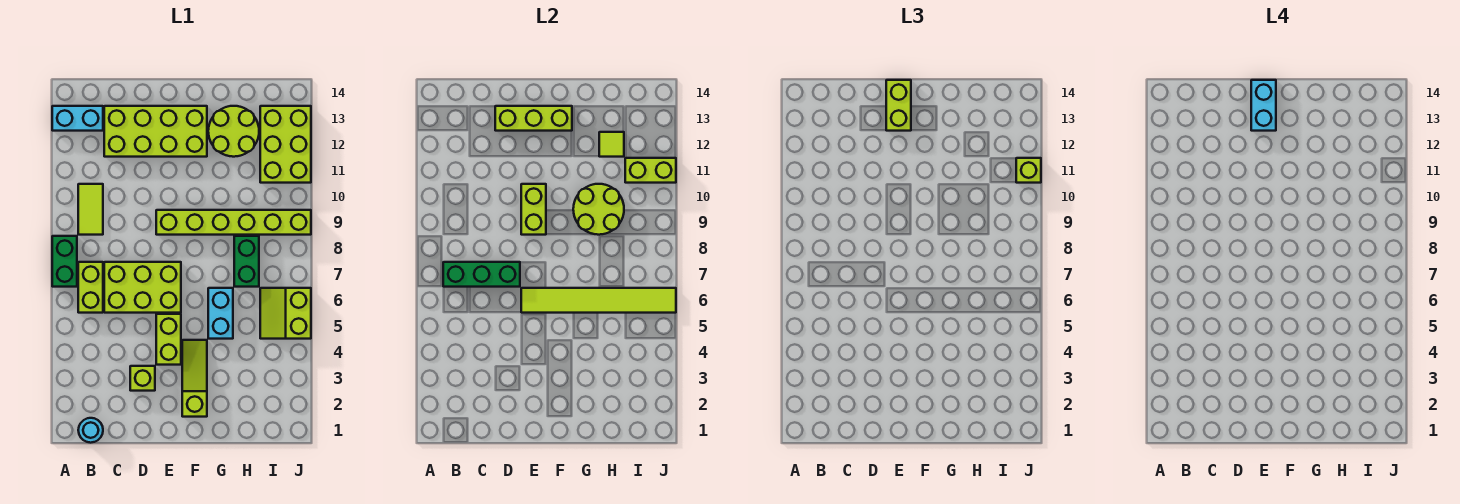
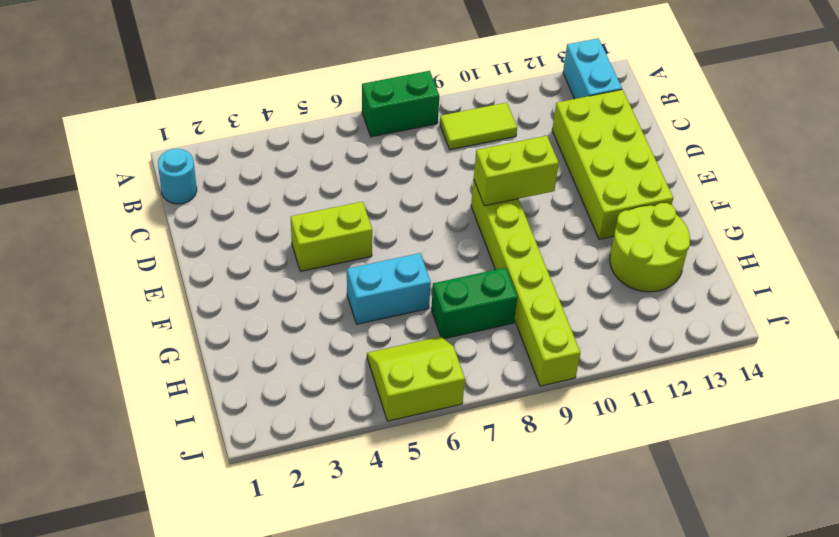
none -> lime brick B6:B7 level 1
none -> lime brick C6:E7 level 1
none -> lime brick D3 level 1

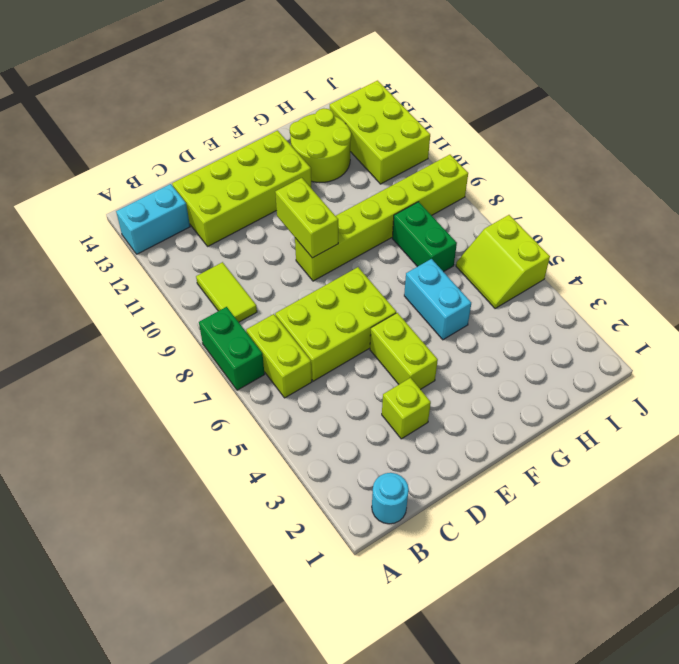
none -> lime slope F2:F4 level 1 top 2
none -> green brick B7:D7 level 2
none -> lime brick D13:F13 level 2

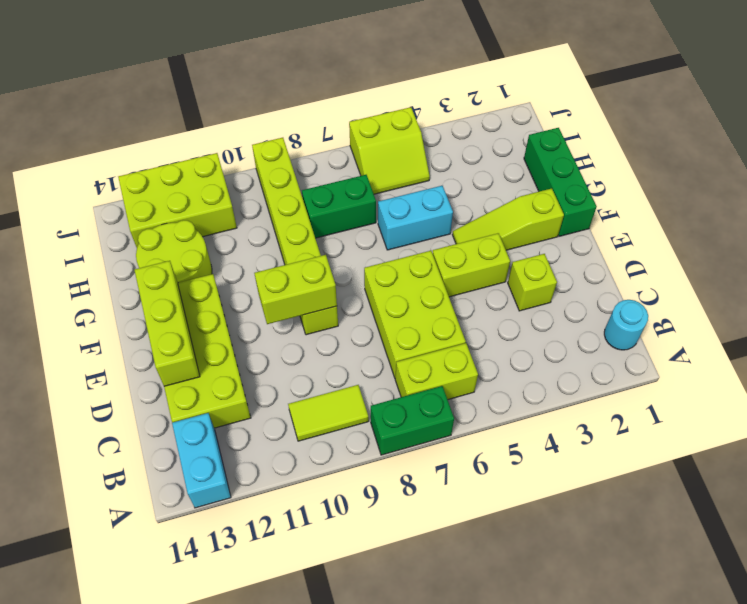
green brick F1:H1 level 1 -> green brick B7:D7 level 2
none -> lime tile E6:J6 level 2
none -> lime round brick G9:H10 level 2
none -> lime tile H12 level 2

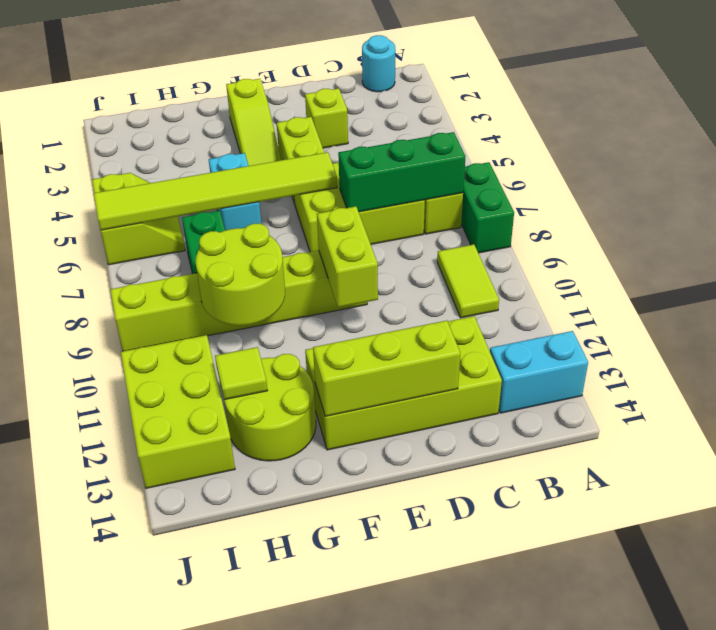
none -> lime brick I11:J11 level 2
none -> lime brick E13:E14 level 3
none -> lime brick J11 level 3

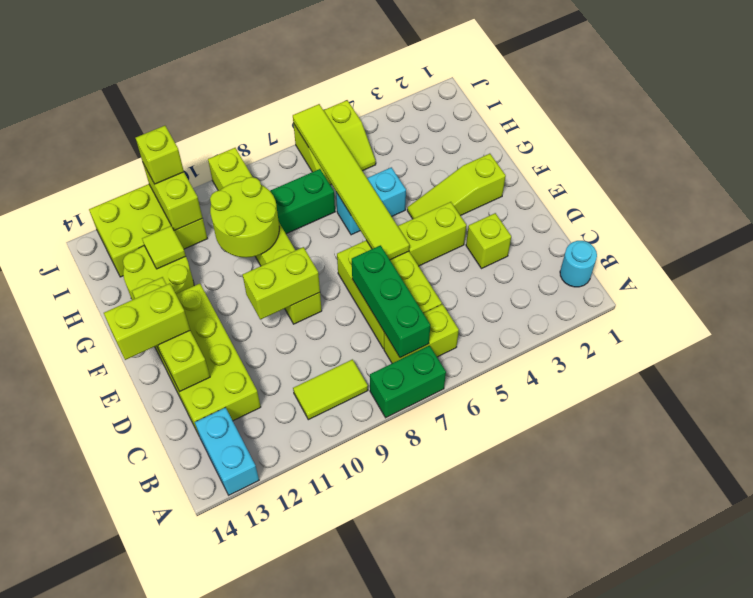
none -> cyan brick E13:E14 level 4

